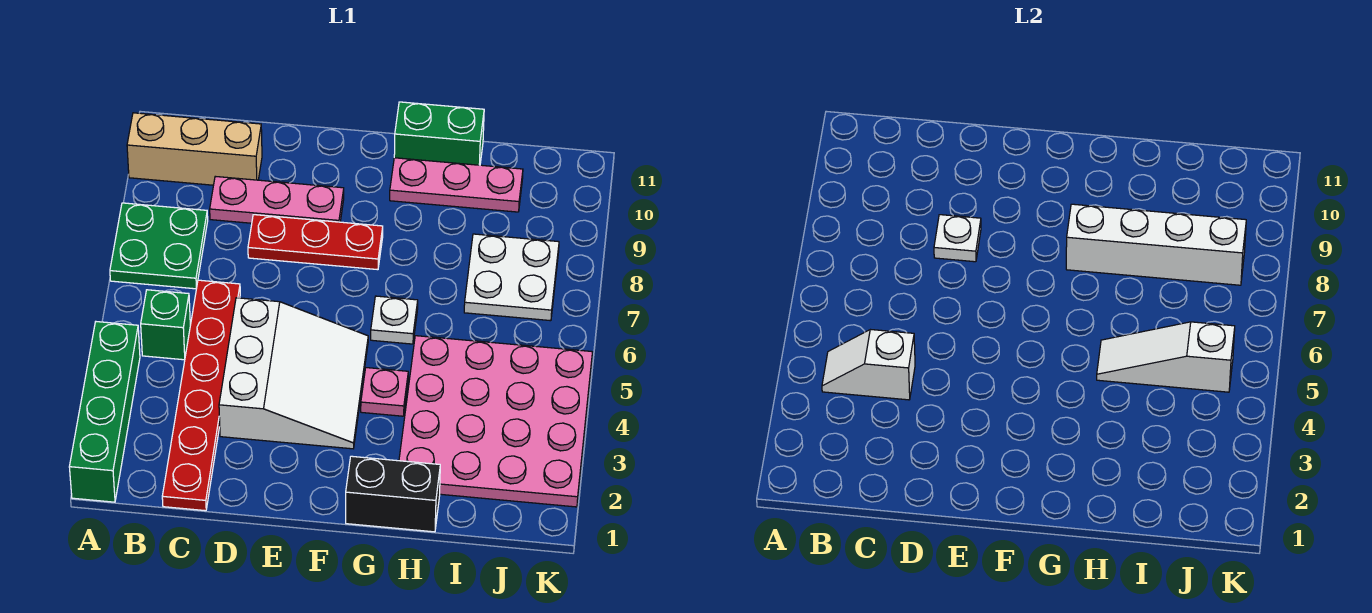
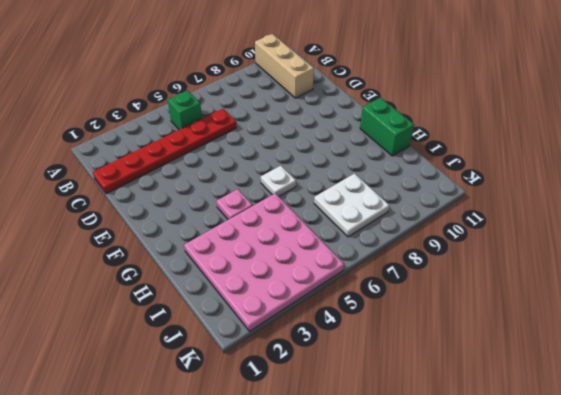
none -> green brick A1:A4 level 1
none -> green plate A7:B8 level 1
none -> pink plate C9:E9 level 1

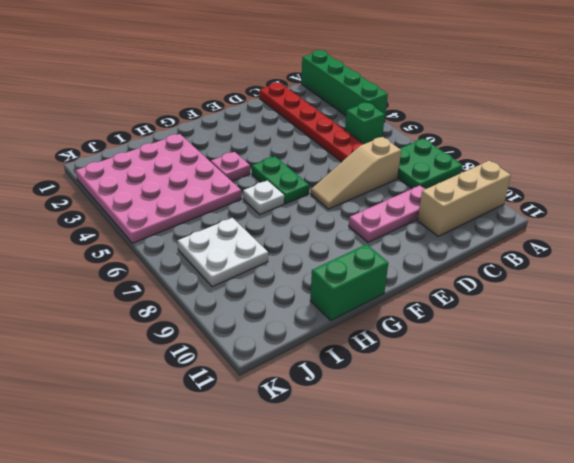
tan slope C7:E7 level 1 top C -> none
green plate F5:F6 level 1 -> white slope D3:F5 level 1 top D
none -> red plate D8:F8 level 1
none -> black brick G1:H1 level 1
none -> pink plate G10:I10 level 1

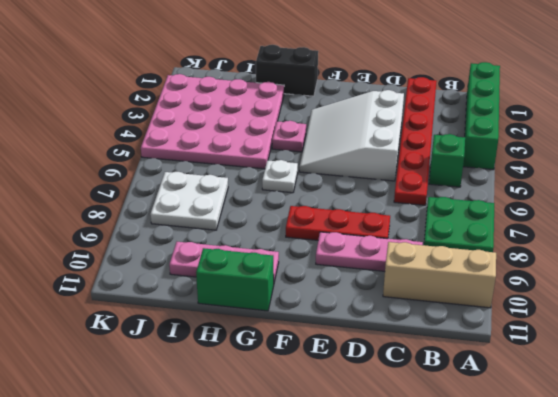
none -> white slope B4:C4 level 2 top C
none -> white plate D8 level 2
none -> white brick G8:J8 level 2

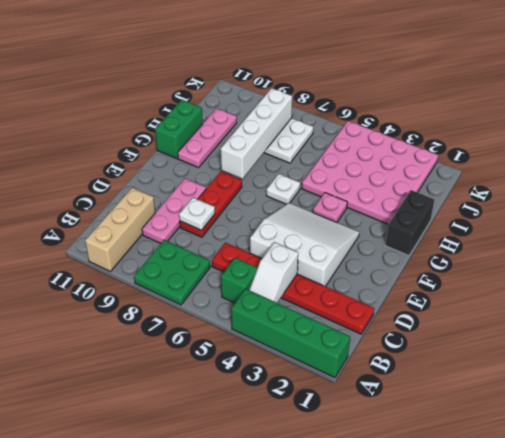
none -> white slope H5:J5 level 2 top J

